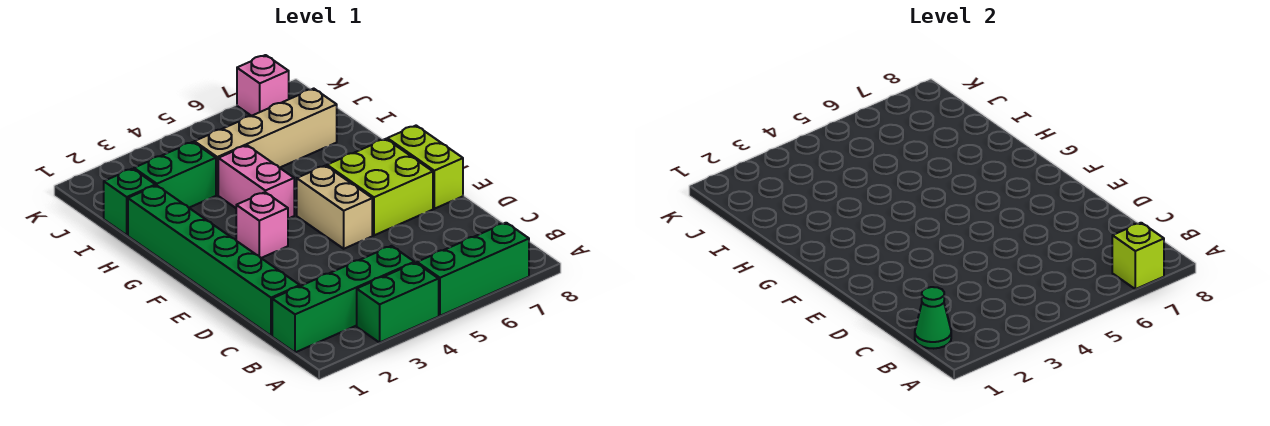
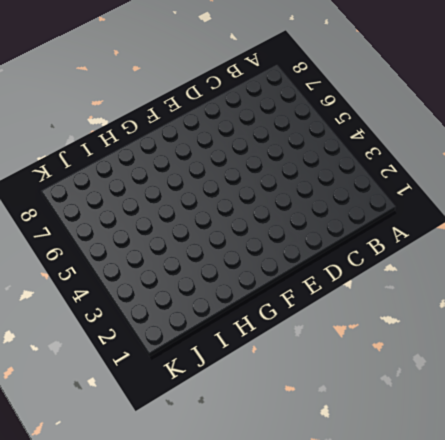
none -> green brick A3:A4 level 1
none -> green brick A5:A7 level 1
none -> green brick B1:B4 level 1

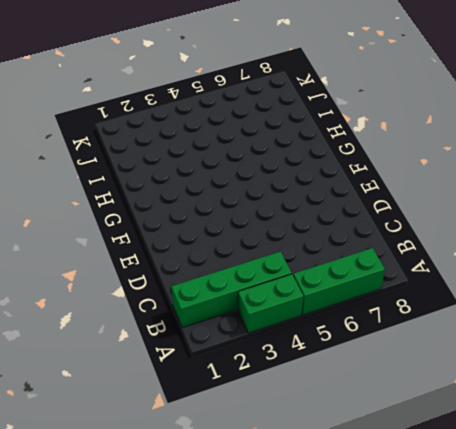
none -> green brick C1:H1 level 1
none -> tan brick E5:F5 level 1
none -> lime brick E6:F7 level 1

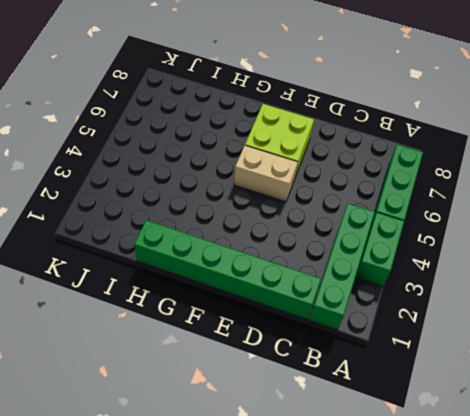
none -> lime brick E8:F8 level 1
none -> pink brick F3 level 1
none -> pink brick G4:H4 level 1

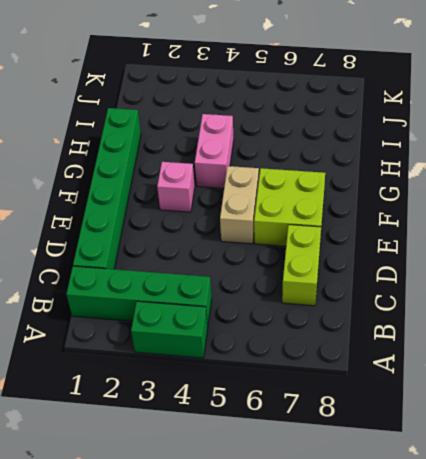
lime brick C7:D7 level 1 -> lime brick E8:F8 level 1
none -> green brick A5:A7 level 1
none -> green brick I1 level 1
none -> green brick I2:I3 level 1

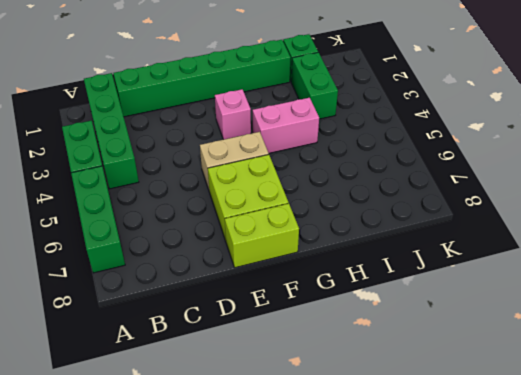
none -> tan brick I4:I7 level 1
none -> pink brick K7 level 1
none -> lime brick A7 level 2

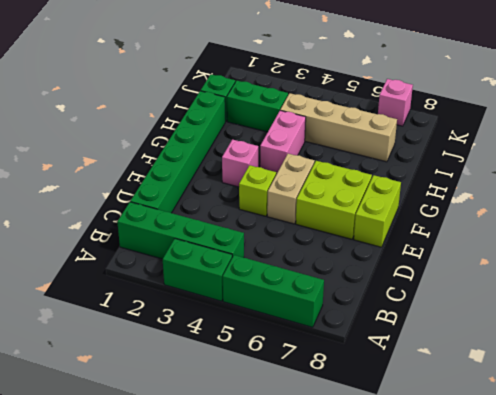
lime brick E4 level 1 -> lime brick A7 level 2
none -> green cone B1 level 2

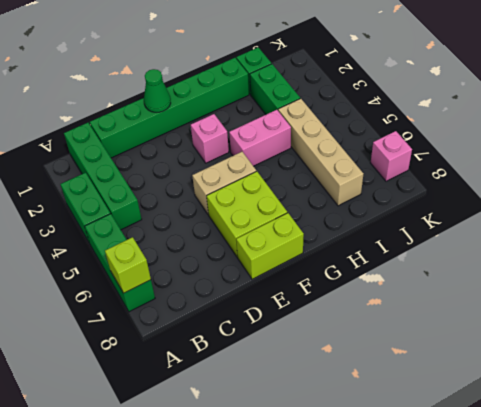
green cone E1 level 2 -> green cone B1 level 2

